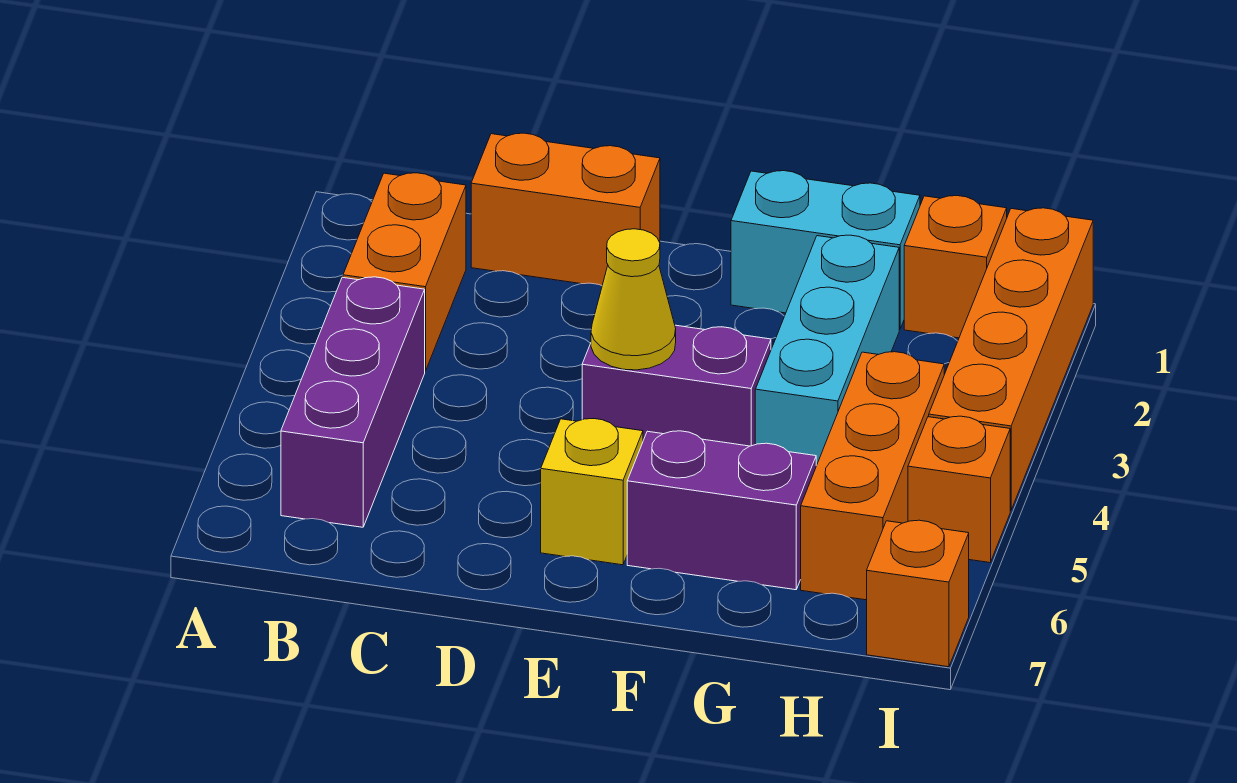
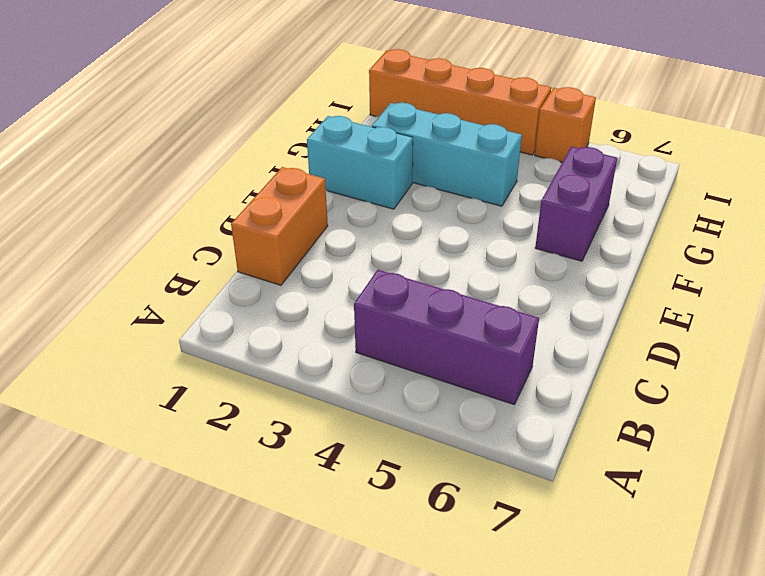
cyan brick F1:F2 level 1 -> cyan brick F1:G1 level 1
none -> orange brick B2:B3 level 1
none -> purple brick E4:F4 level 1
none -> yellow brick E6 level 1

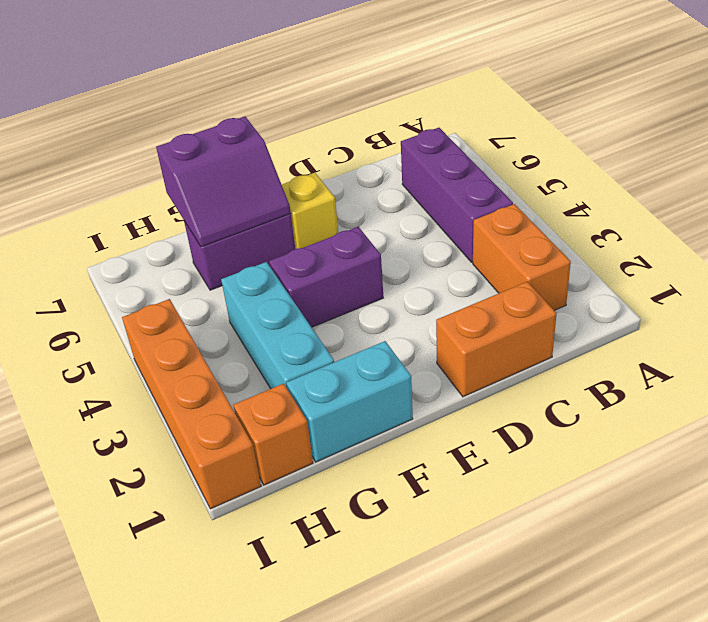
purple slope F6:G7 level 2 top 7 -> none
none -> orange brick H4:H6 level 1
none -> orange brick I5 level 1
none -> orange brick I7 level 1

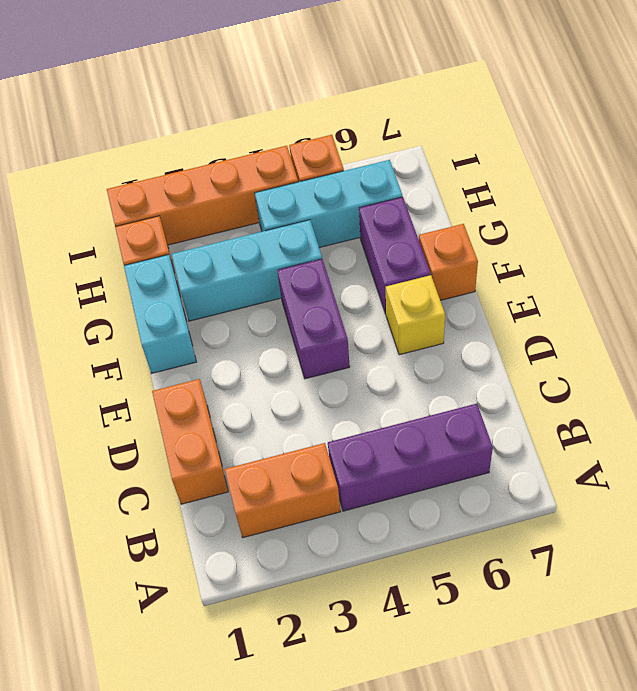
orange brick F7 level 1 -> orange brick I7 level 1
cyan brick H4:H6 level 1 -> orange brick H4:H6 level 1
none -> yellow cone E4 level 2

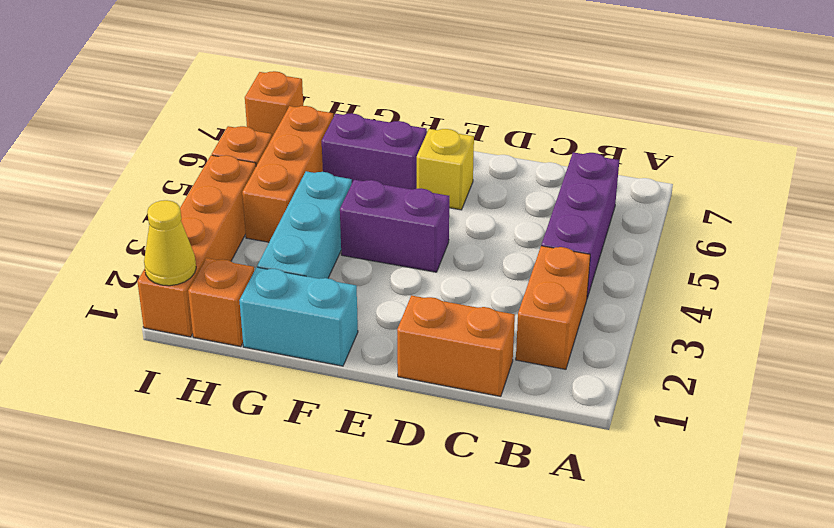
yellow cone I1 level 2 -> yellow cone E4 level 2

